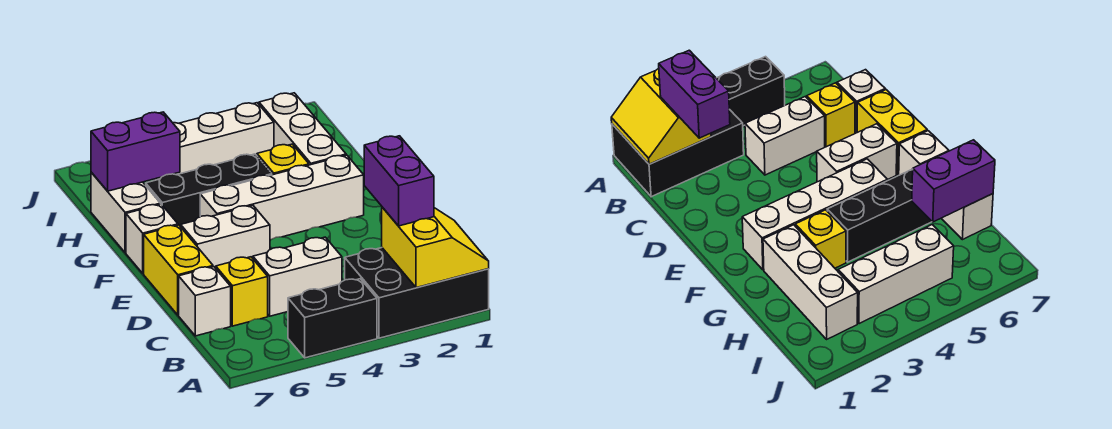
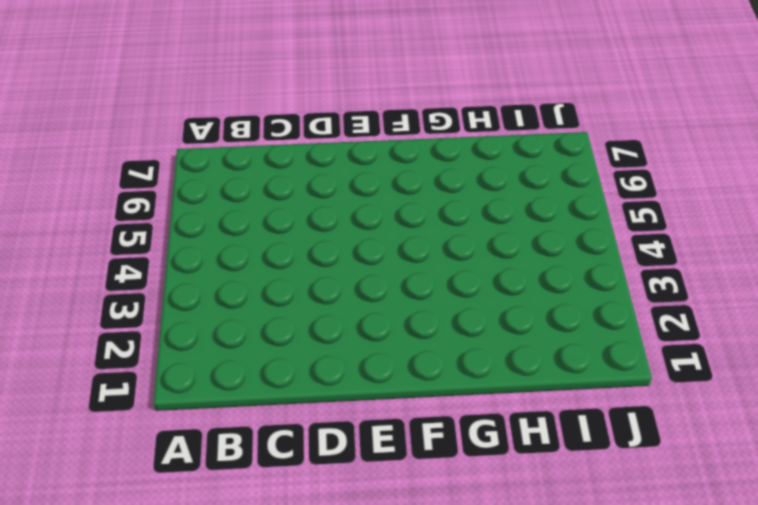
none -> black brick A1:B3 level 1
none -> black brick A4:A5 level 1
none -> white brick C4:C5 level 1

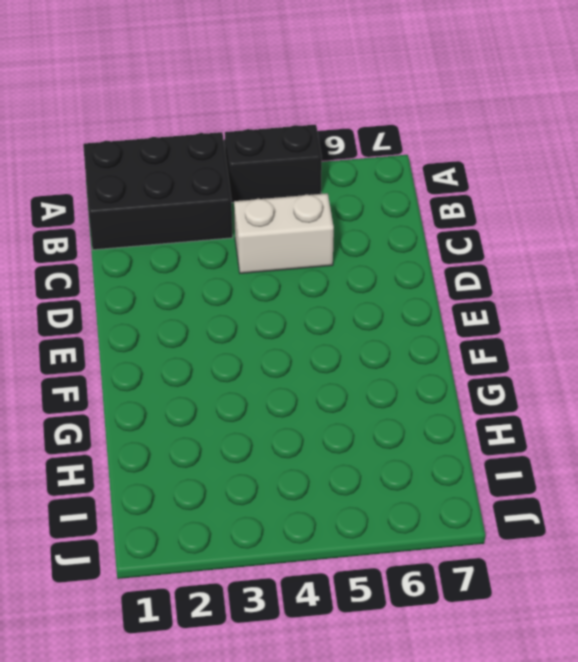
none -> yellow brick C6 level 1
none -> white brick C7 level 1
none -> yellow brick D7:E7 level 1

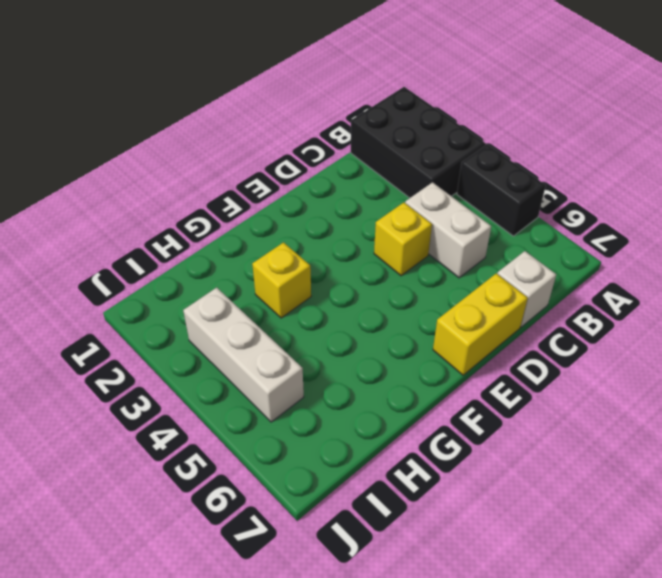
yellow brick D4 level 1 -> yellow brick C6 level 1
none -> white brick E5:E6 level 1
none -> white brick F2:F5 level 1
none -> white brick F7 level 1

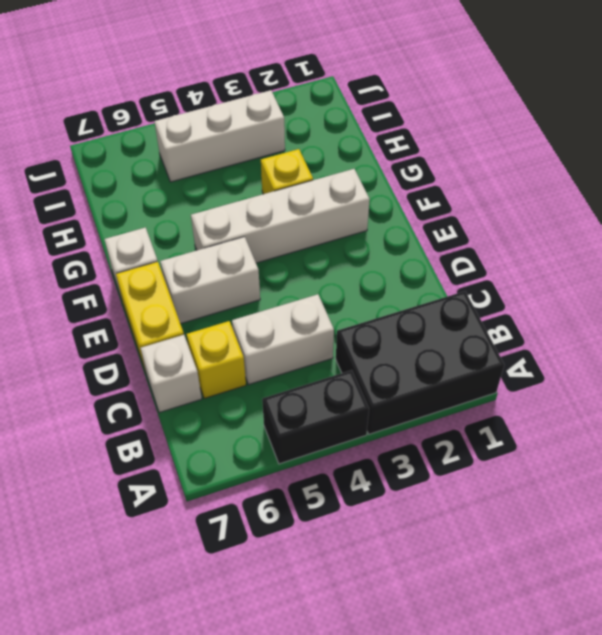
none -> white brick G2:I2 level 1
none -> black brick G4:G6 level 1
none -> white brick G7:H7 level 1

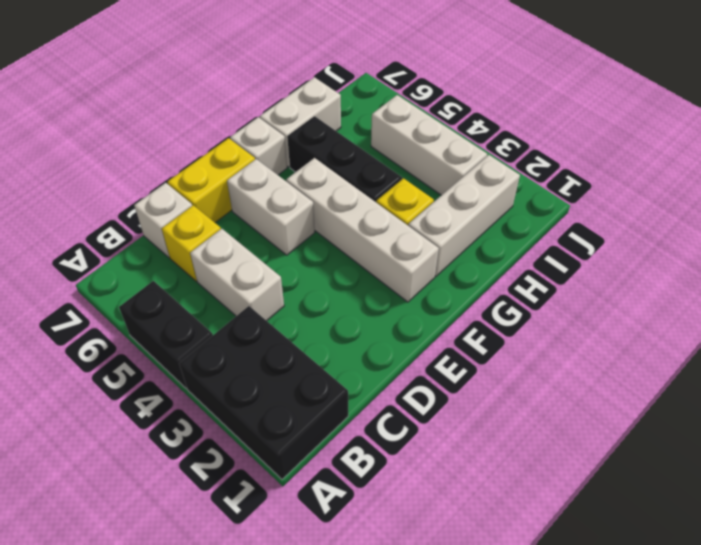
none -> yellow slope A1:B2 level 2 top 2
none -> purple brick H6:H7 level 2
none -> purple brick B2:C2 level 3

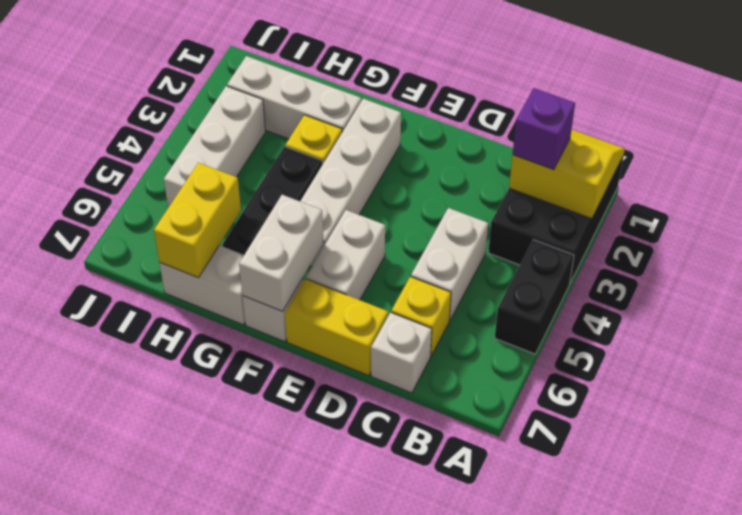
purple brick B2 level 3 -> purple brick B2:C2 level 3
white brick F6:F7 level 2 -> none
yellow brick H6:H7 level 2 -> purple brick H6:H7 level 2

